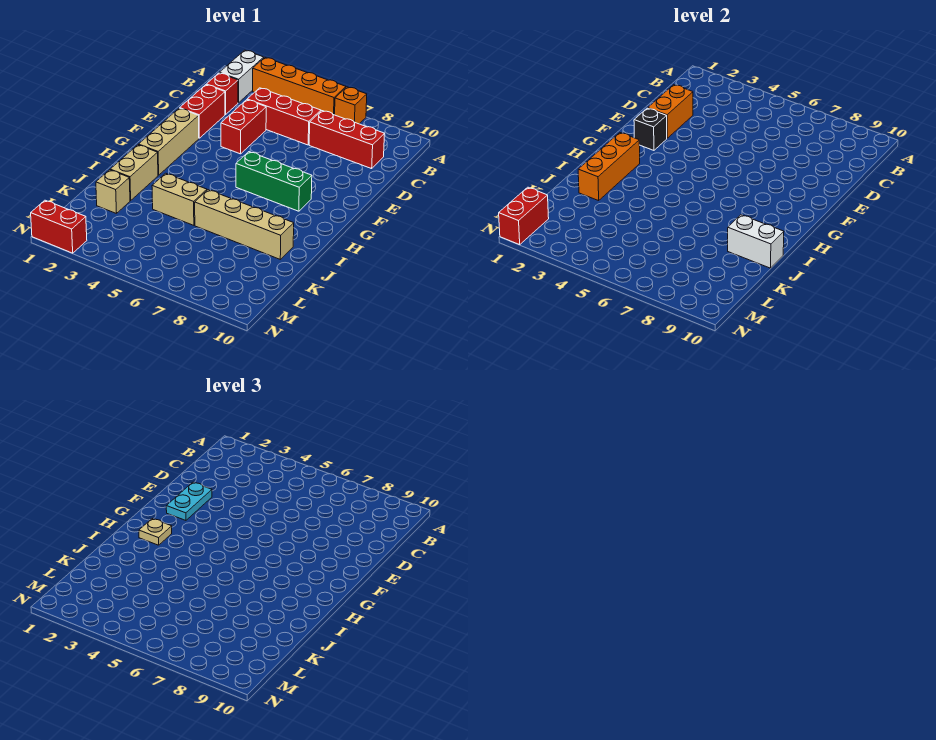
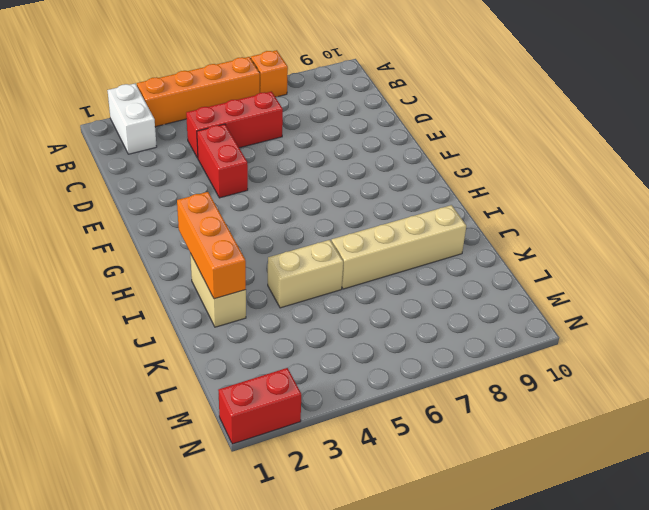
none -> red brick C2 level 1
none -> red brick C7:C9 level 1
none -> red brick D2:E2 level 1

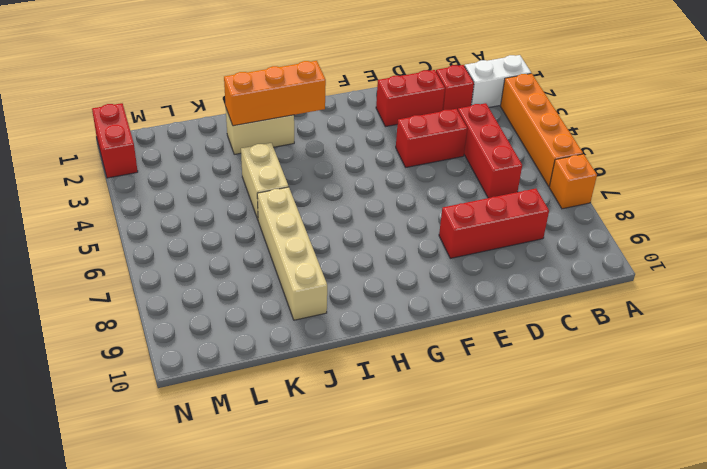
red brick C8:E8 level 1 -> red brick C7:C9 level 1
none -> tan brick F2:H2 level 1
none -> green brick G6:G8 level 1
none -> tan brick K2 level 1

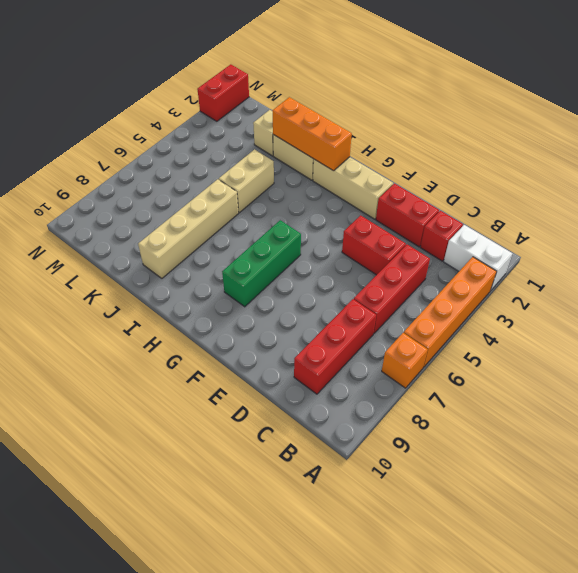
none -> orange brick D2:E2 level 2
none -> black brick F2 level 2
none -> white brick J9:J10 level 2

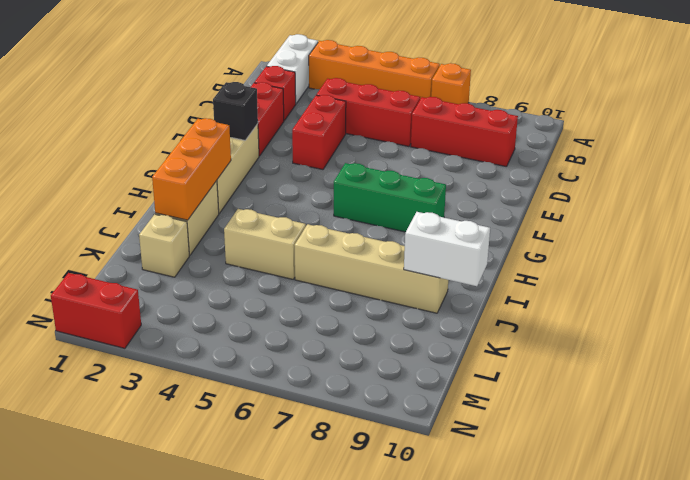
none -> orange brick D2:E2 level 2
none -> red brick M1:N1 level 2
none -> cyan plate E2:F2 level 3

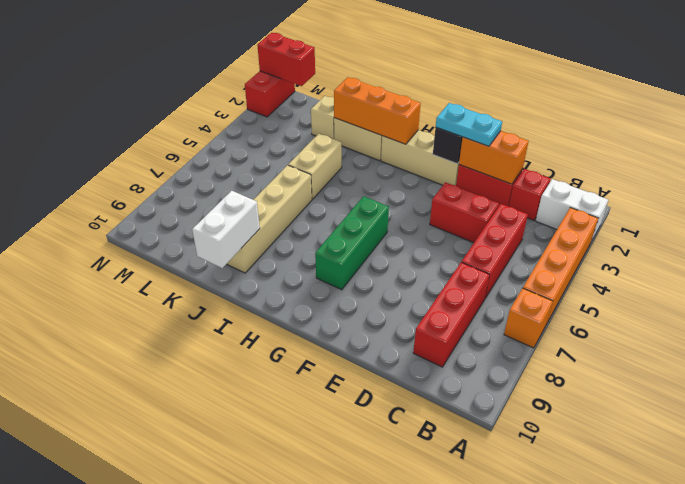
none -> tan plate H2 level 3

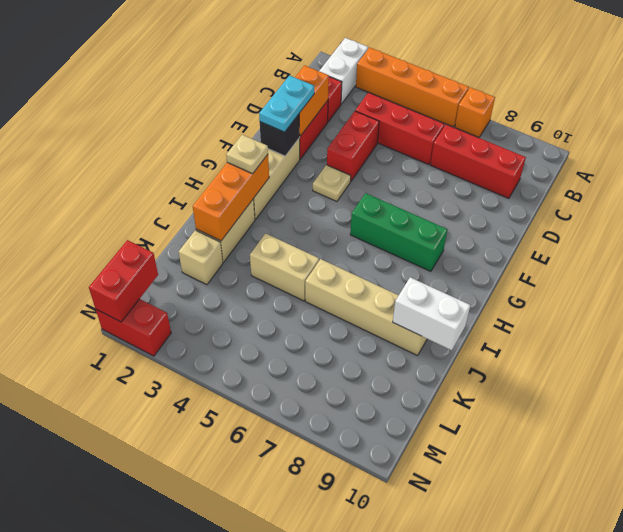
tan plate F4 level 1 -> none

